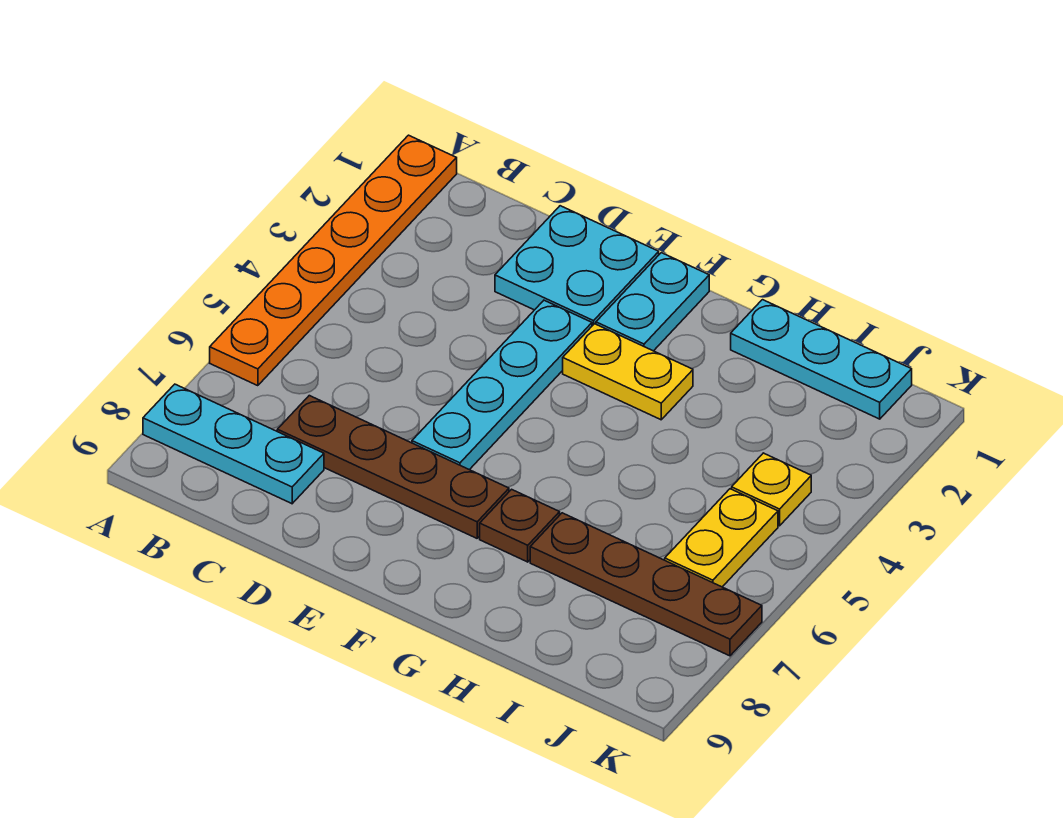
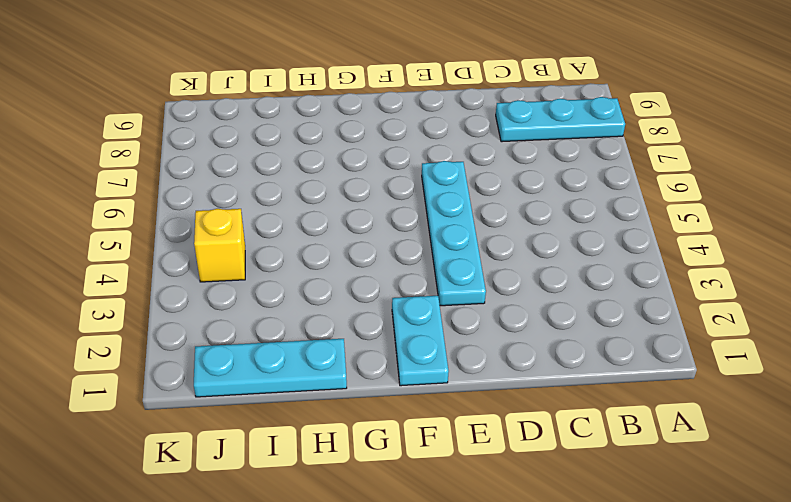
yellow brick J4 level 1 -> yellow plate J4 level 1
none -> orange plate A1:A6 level 1
none -> brown plate C7:F7 level 1
none -> cyan plate D1:E2 level 1

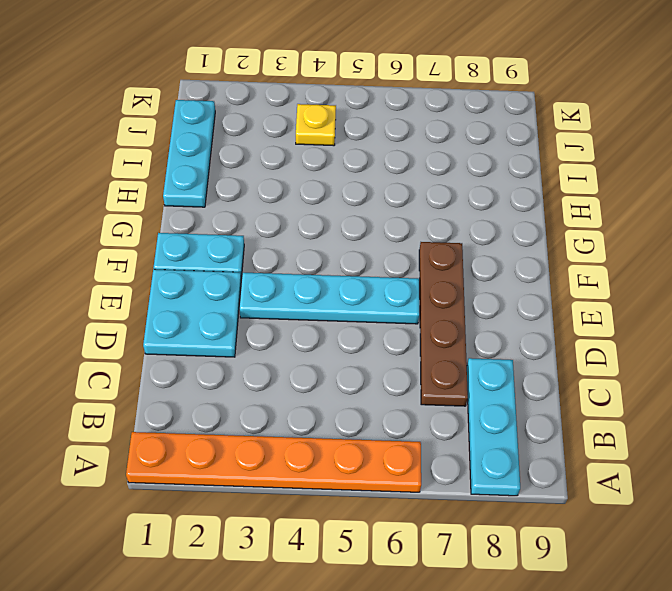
none -> yellow plate F3:G3 level 1
none -> brown plate G7 level 1
none -> brown plate H7:K7 level 1

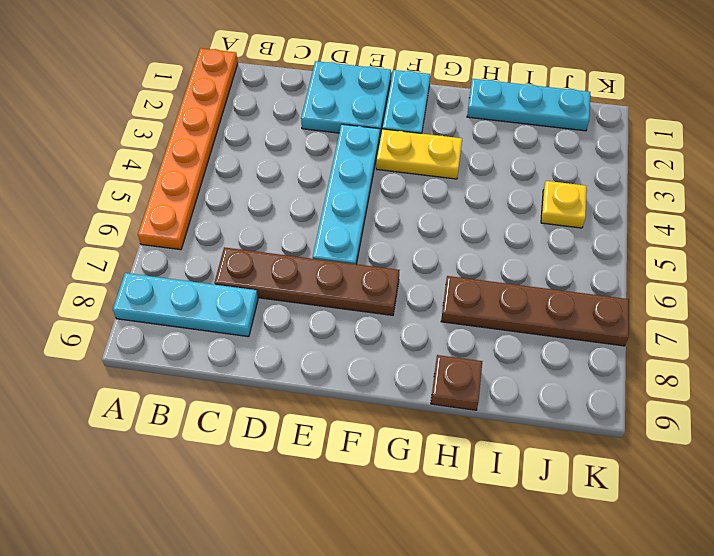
brown plate H9 level 1 -> brown plate G7 level 1
none -> yellow plate J5:J6 level 1

